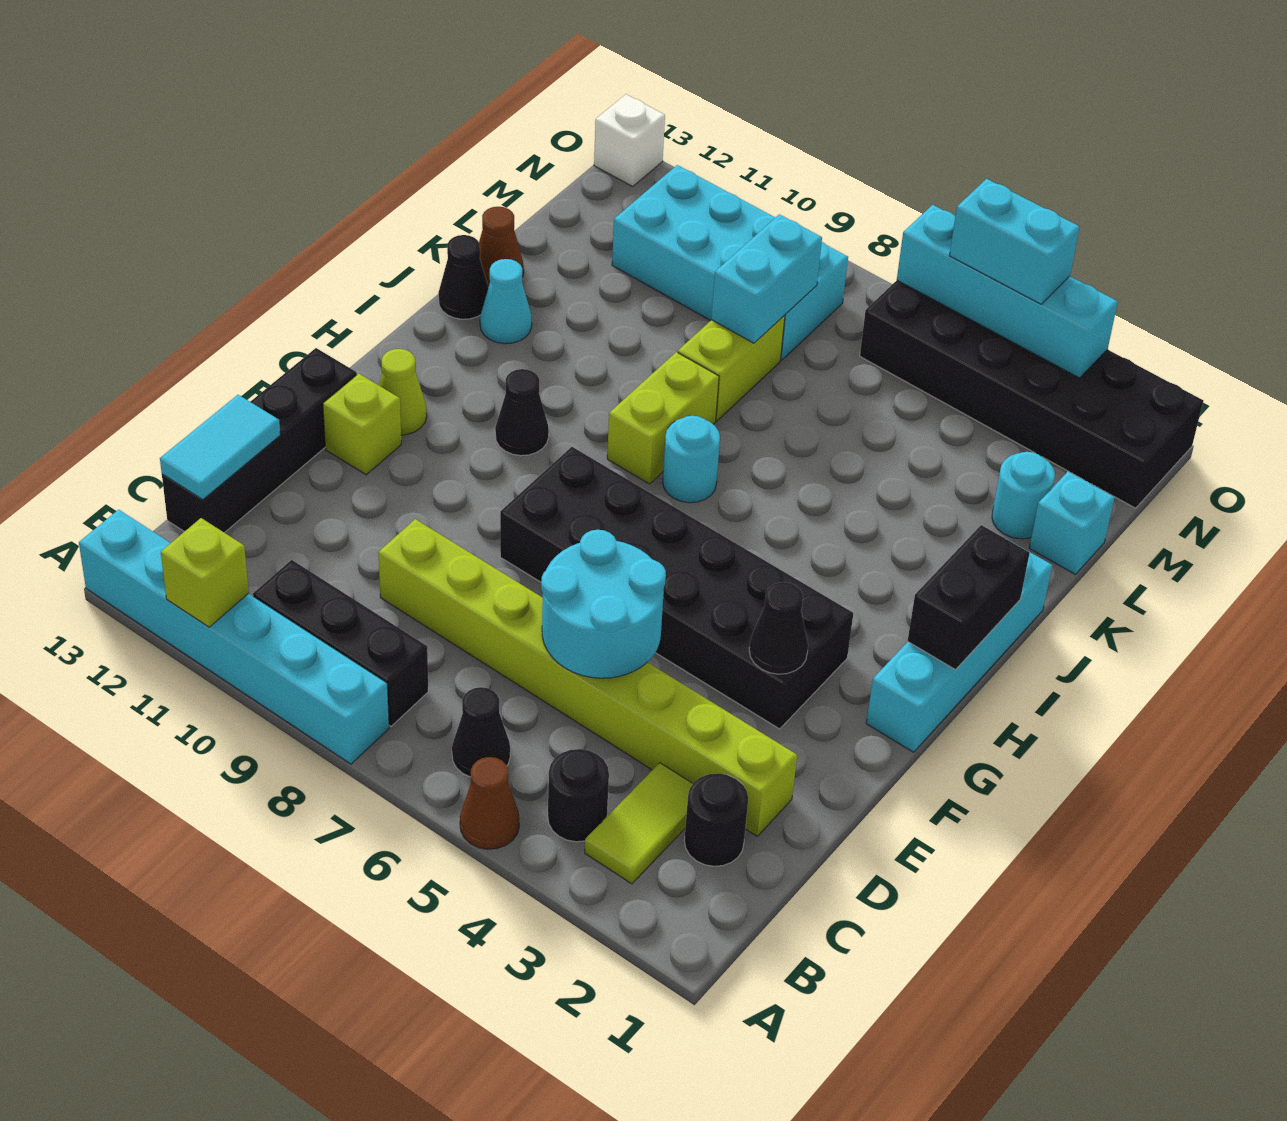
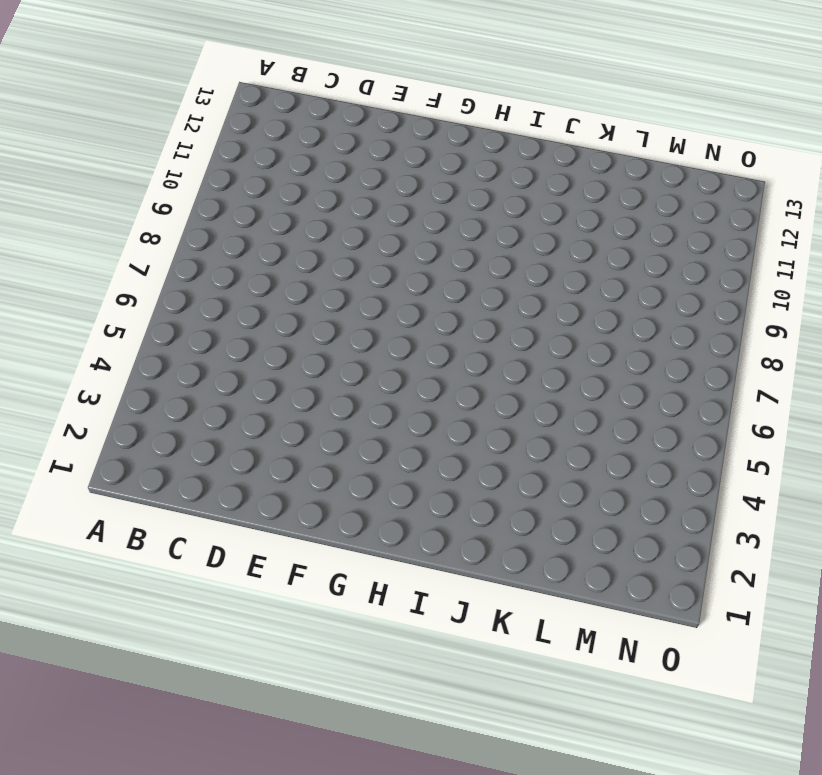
none -> brown cone A5 level 1
none -> cyan brick A8:A13 level 1
none -> lime tile B3:C3 level 1
none -> black round brick B4 level 1

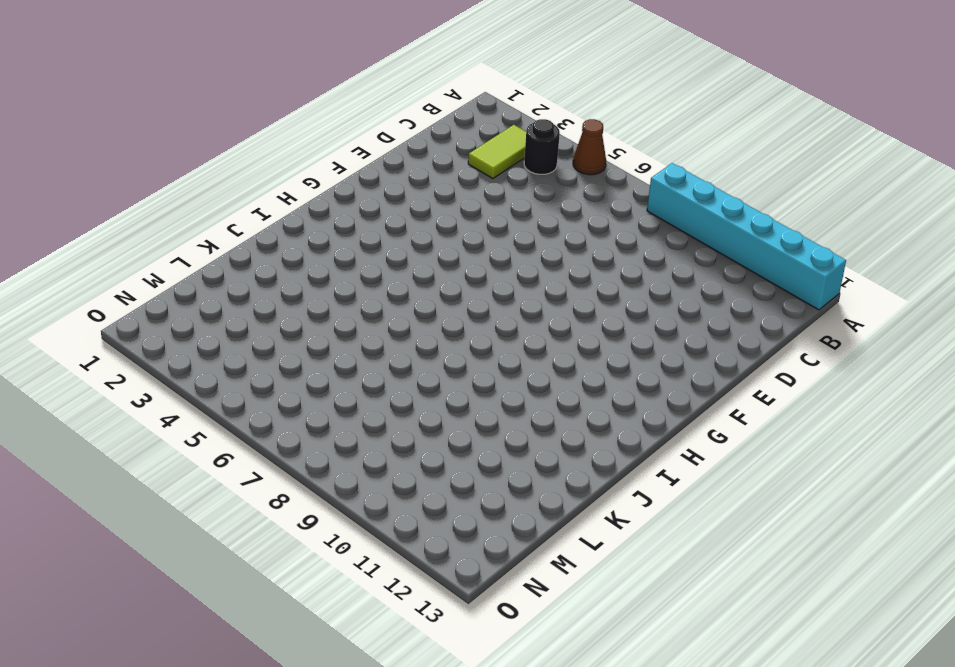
none -> black cone B6 level 1
none -> black brick B8:B10 level 1
none -> black round brick C2 level 1
none -> black brick C13:F13 level 1

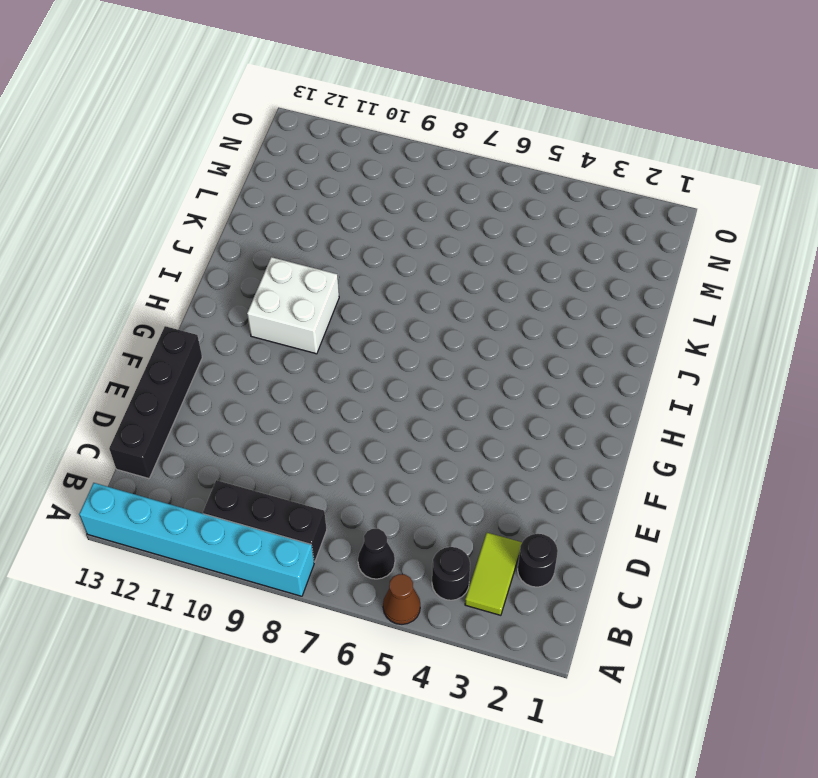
white brick H10:I11 level 1 -> black cone H10 level 1
none -> lime brick D2:D9 level 1
none -> black brick F3:G8 level 1
none -> lime brick F12 level 1
none -> cyan brick G1:J1 level 1

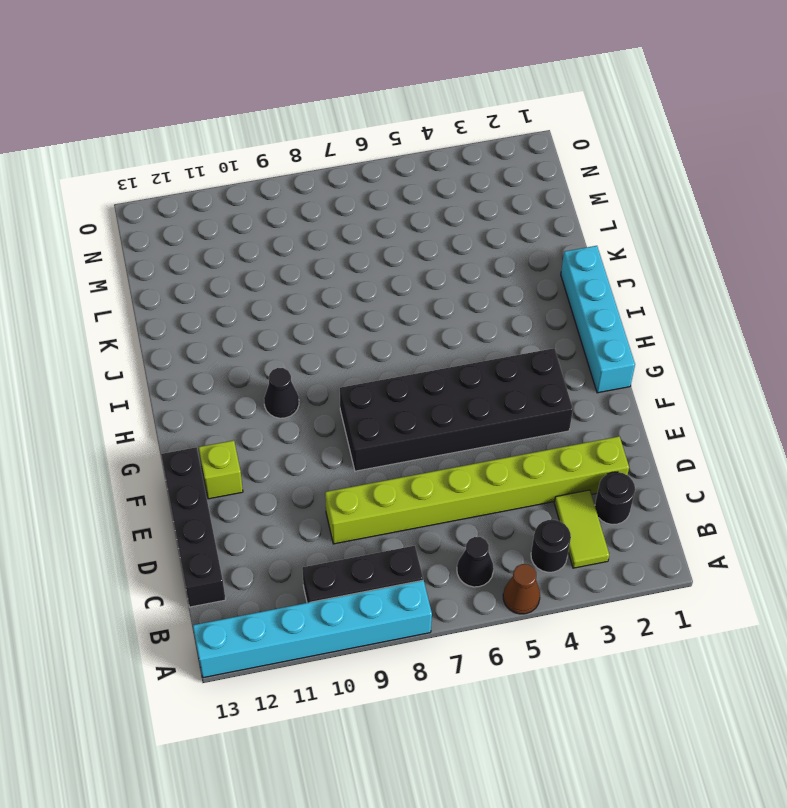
none -> lime cone G12 level 1
none -> cyan round brick I7 level 1
none -> lime brick I8:J8 level 1
none -> cyan cone J12 level 1

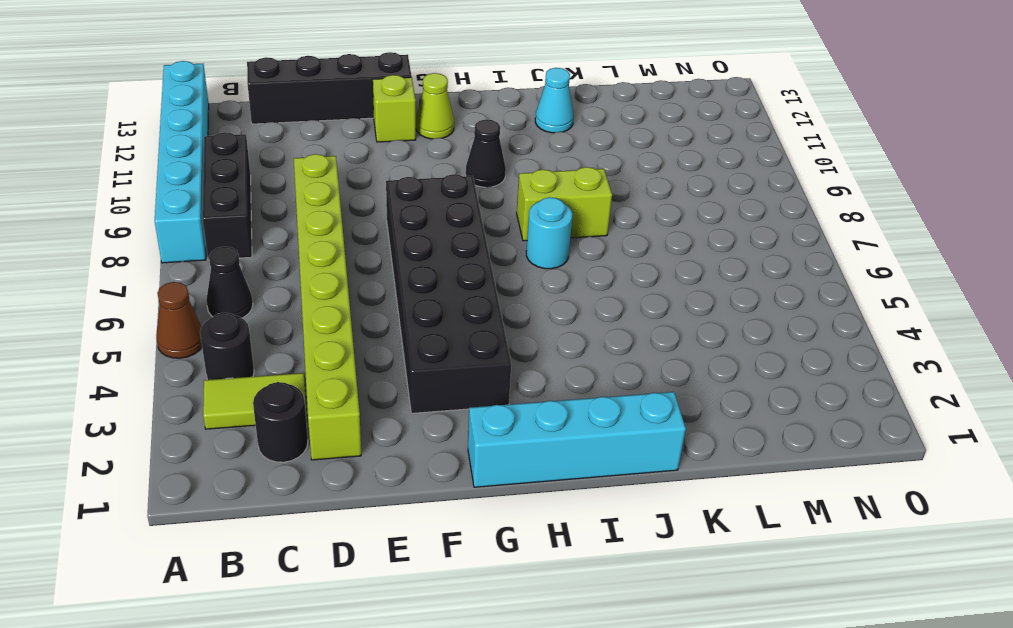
none -> black cone J13 level 1
none -> lime brick K8:L8 level 1
none -> brown cone K13 level 1
none -> cyan brick L1 level 1

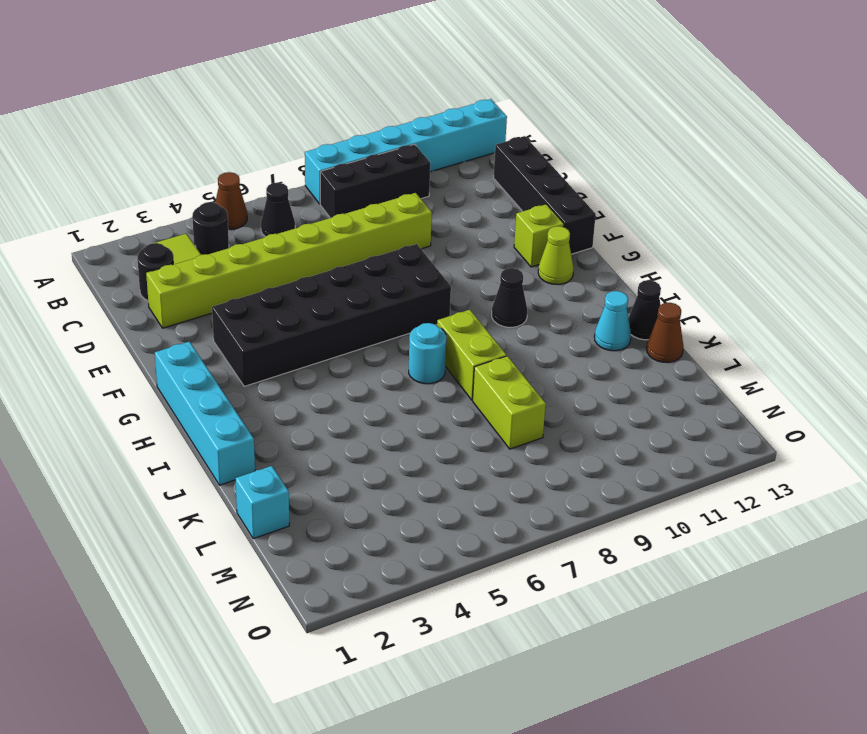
none -> cyan round brick L2 level 1
none -> cyan brick M8:N11 level 1
none -> black brick N1:O6 level 1
none -> white brick O13 level 1

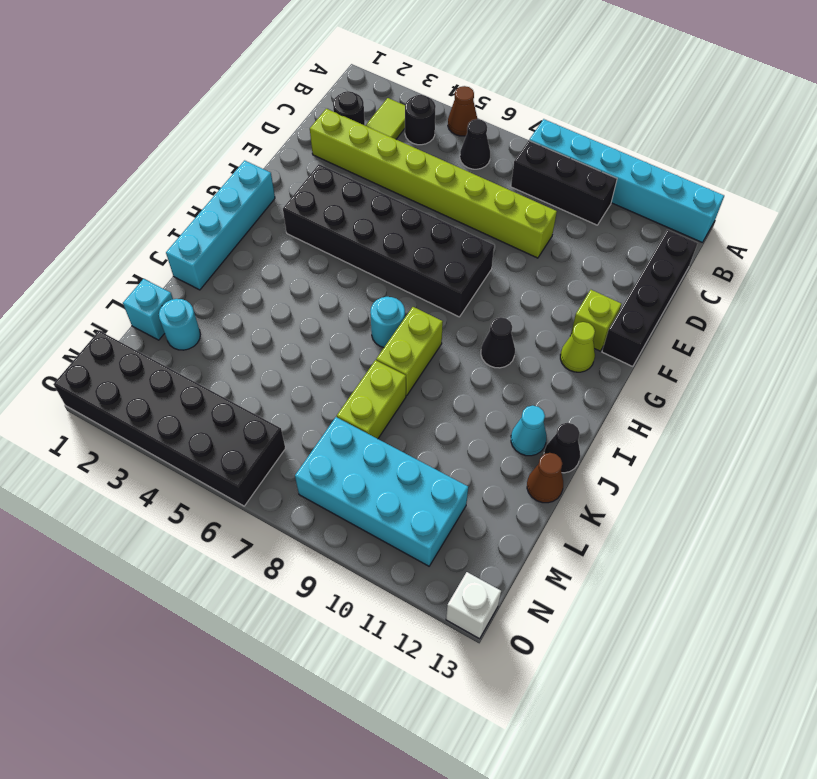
none -> lime brick A11 level 2
none -> cyan tile C13:D13 level 2
none -> cyan round brick D5:E6 level 2
none -> black cone F3 level 2

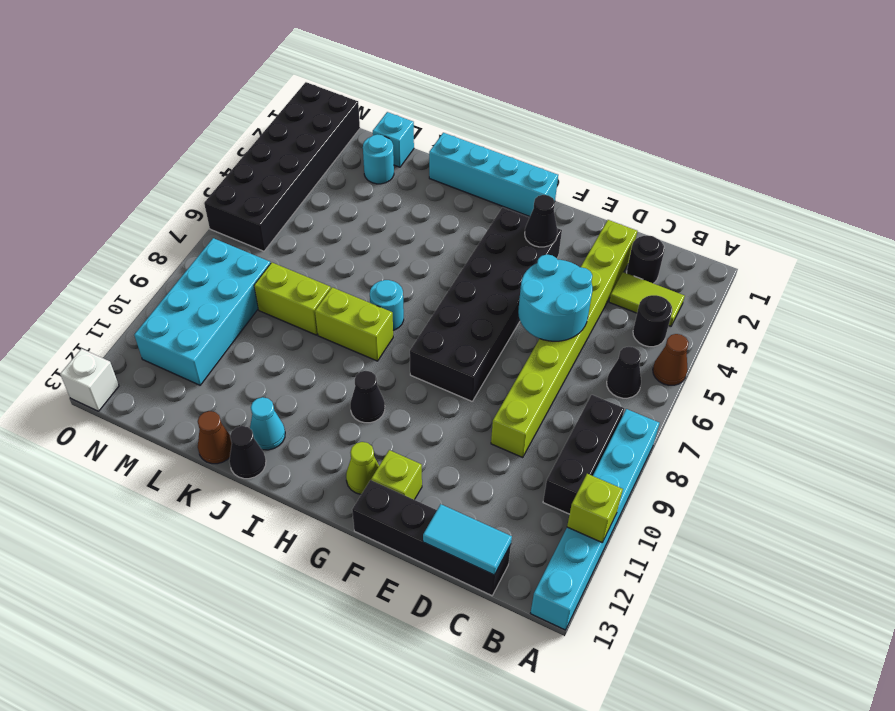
none -> black brick H1:I1 level 2
none -> cyan brick L8:M8 level 2
none -> cyan brick O3:O6 level 2
none -> cyan brick O4:O5 level 3

